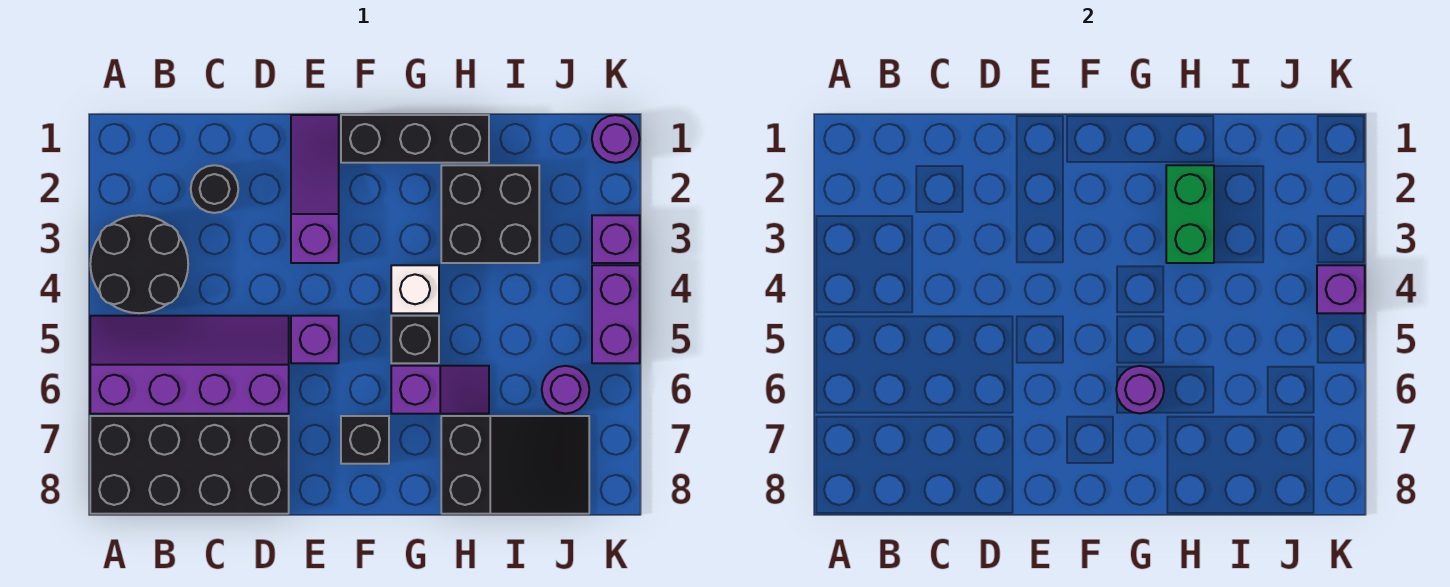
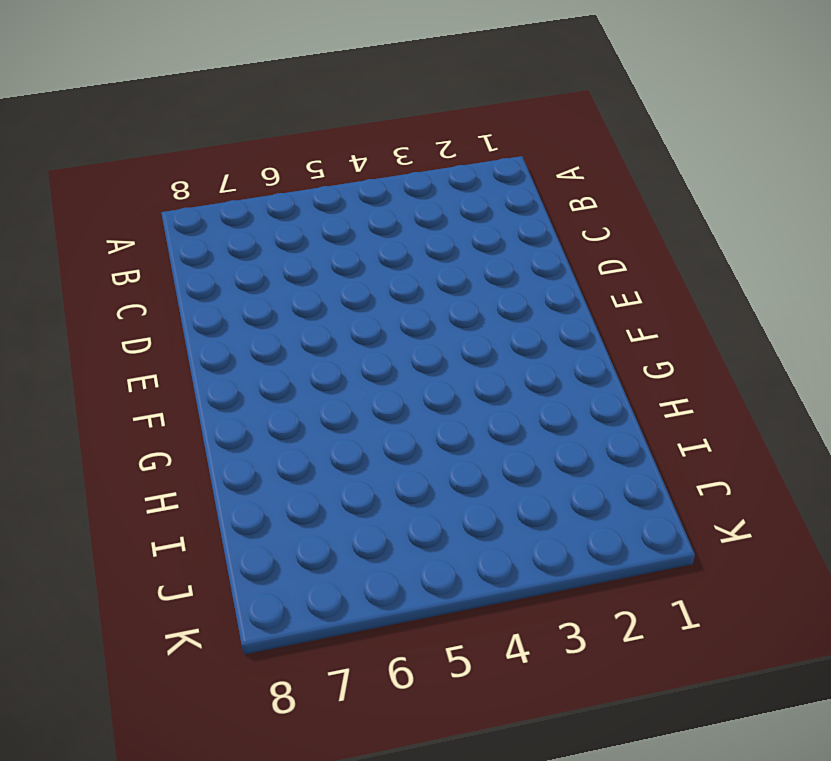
none -> black round brick A3:B4 level 1
none -> purple slope A5:D6 level 1 top 6
none -> black brick A7:D8 level 1

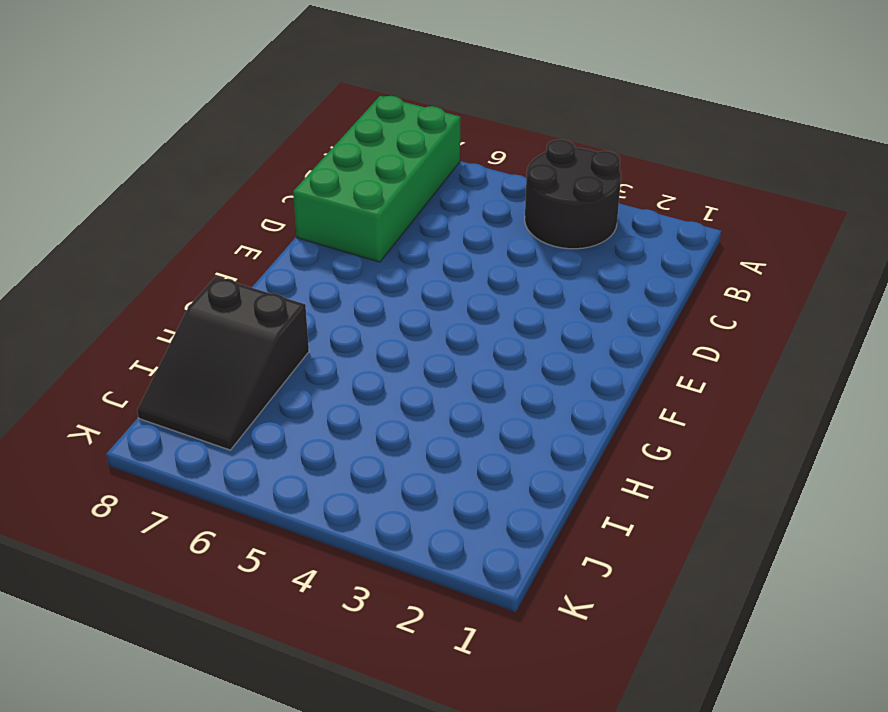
green brick A7:D8 level 1 -> black brick A7:D8 level 1
none -> purple slope A5:D6 level 1 top 6
none -> black round brick C2 level 1
none -> purple slope E1:E3 level 1 top 3

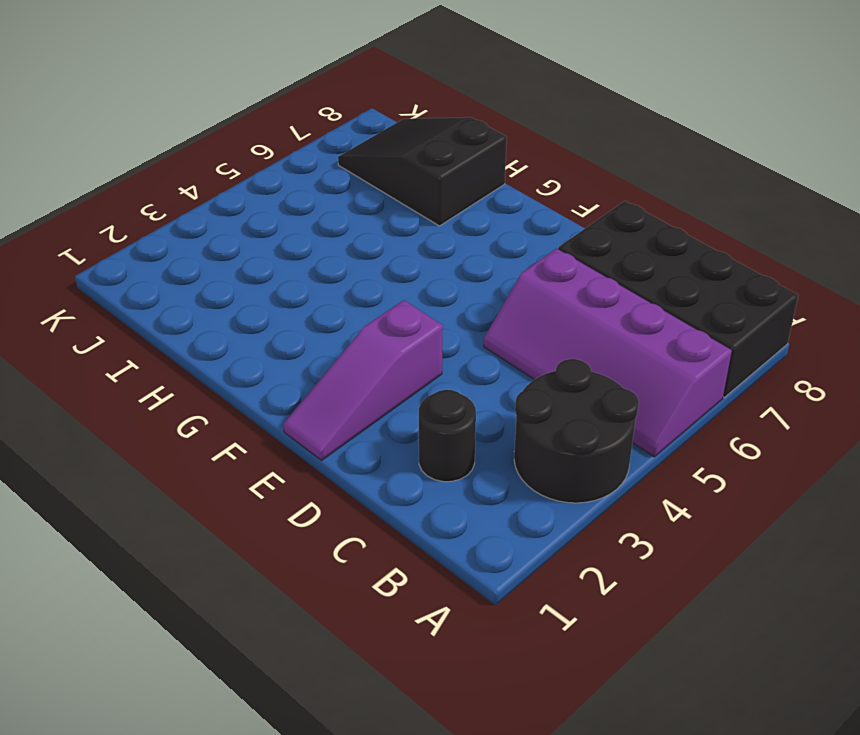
none -> purple brick E5 level 1
none -> black brick F1:H1 level 1
none -> black brick F7 level 1

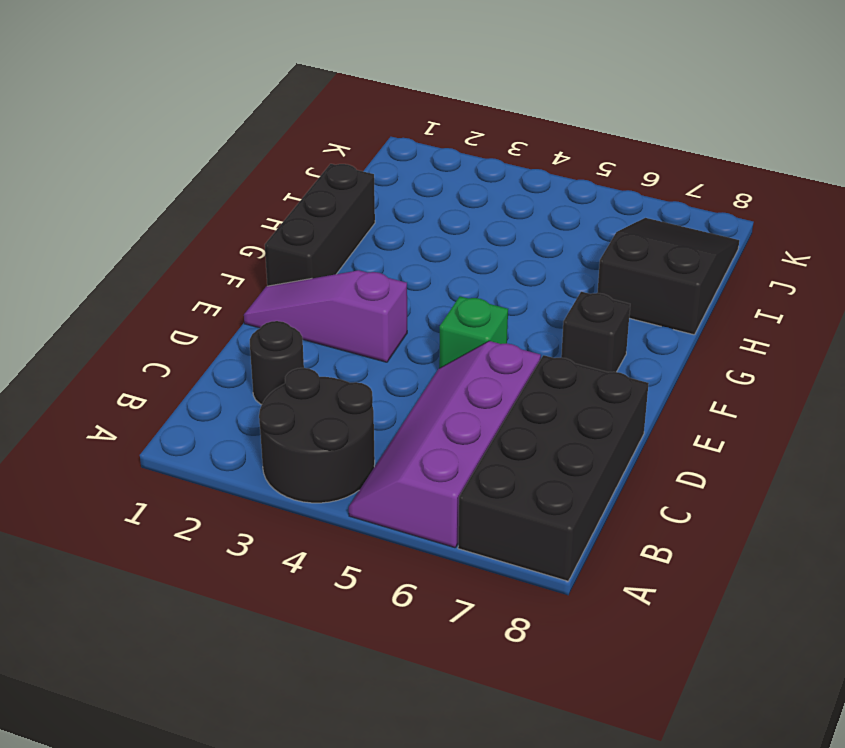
green brick E5 level 1 -> purple brick E5 level 1
none -> white brick G4 level 1
none -> black brick G5 level 1
none -> purple slope G6:H6 level 1 top G

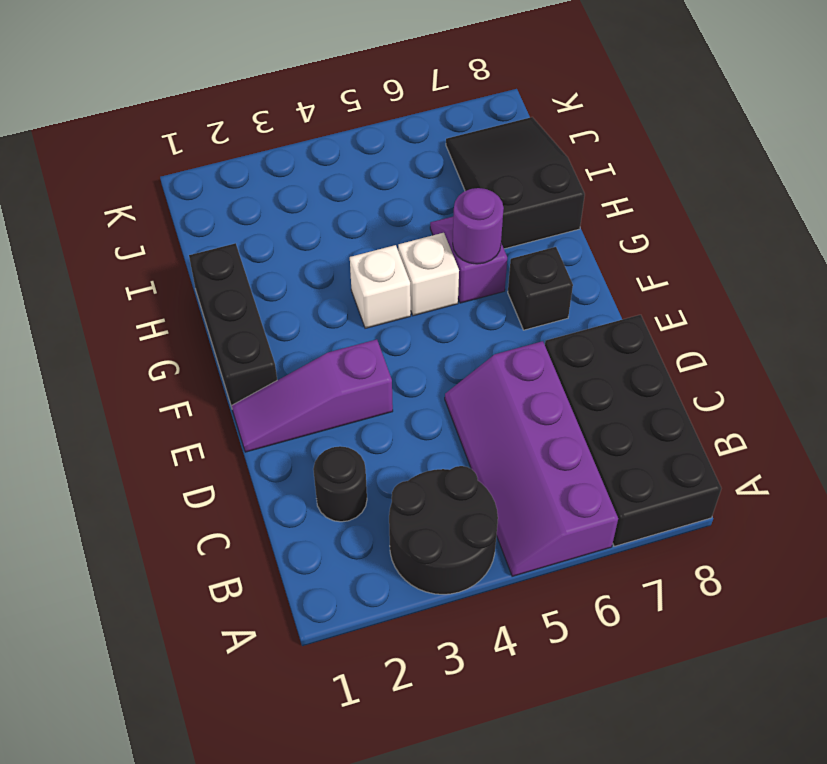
white brick G5 level 1 -> black brick G5 level 1
none -> purple brick E5 level 1
none -> black brick H2:I3 level 1
none -> purple round brick J6 level 1

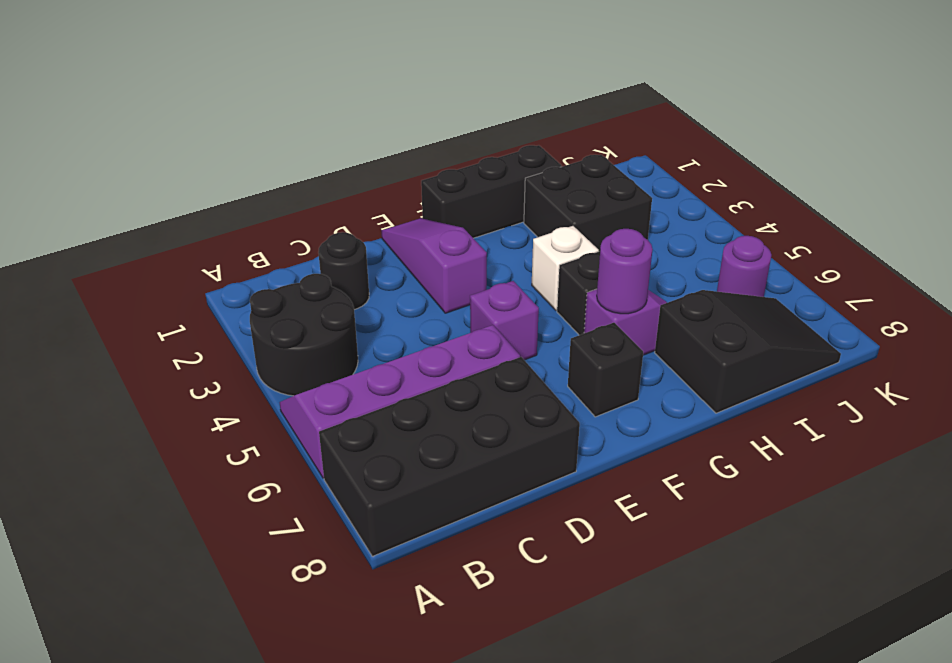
none -> purple round brick K1 level 1
none -> purple brick K3 level 1
none -> purple brick K4:K5 level 1

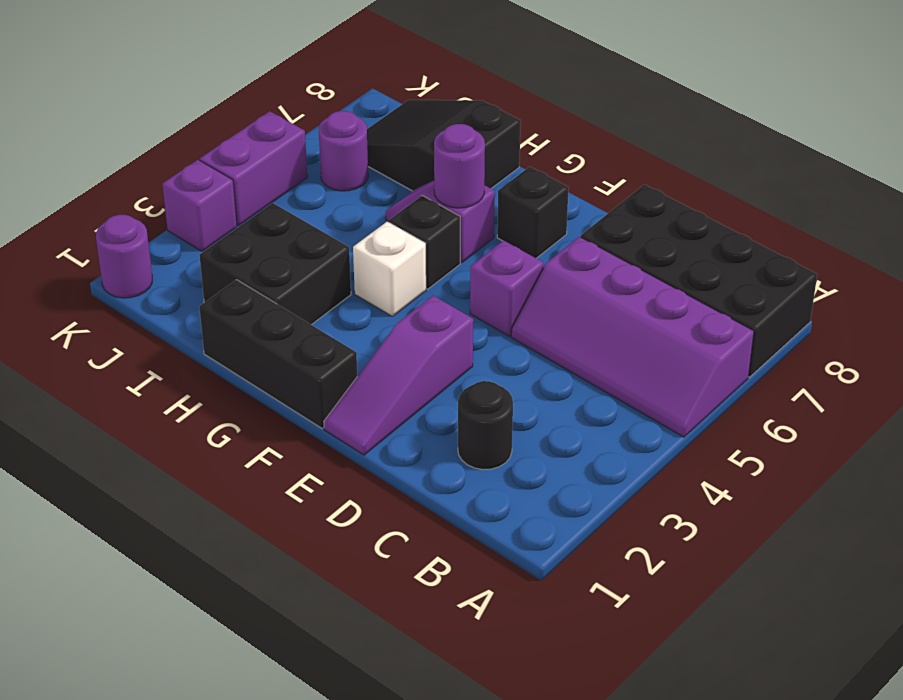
none -> black round brick A3:B4 level 1
none -> green brick H2:H3 level 2
none -> purple brick K4 level 2

